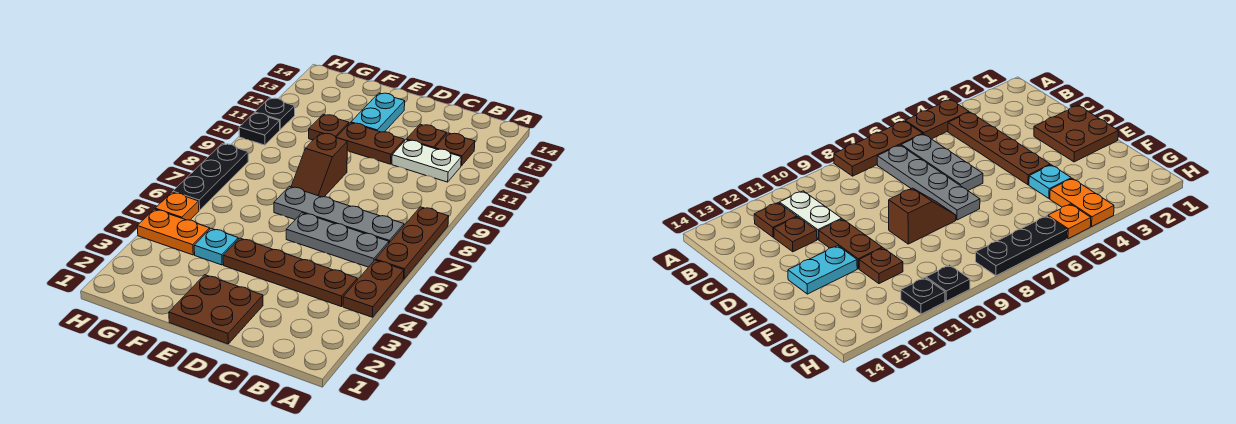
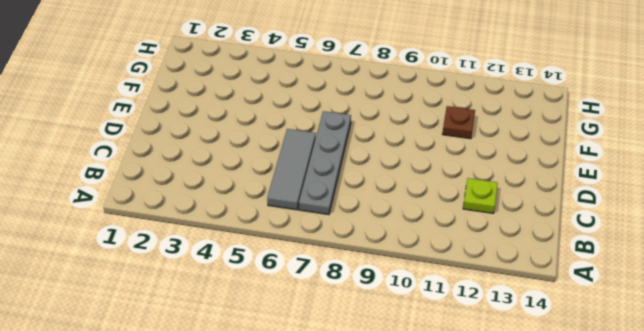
grey tile B6:D6 level 1 -> grey plate B6:D6 level 1
lime plate C12 level 1 -> brown plate C12 level 1
none -> brown plate A4:A5 level 1
none -> brown plate A6:A8 level 1
none -> brown plate B4:E4 level 1

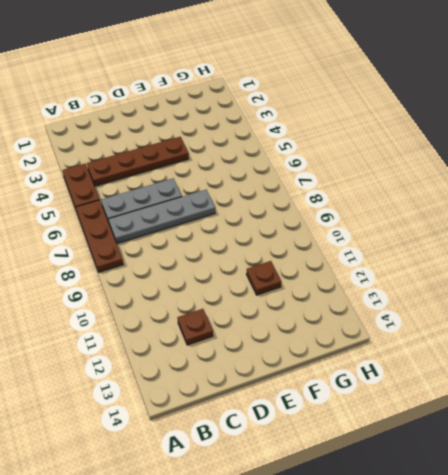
none -> white plate B11:C11 level 1
none -> brown plate B12 level 1
none -> brown plate D1:E2 level 1

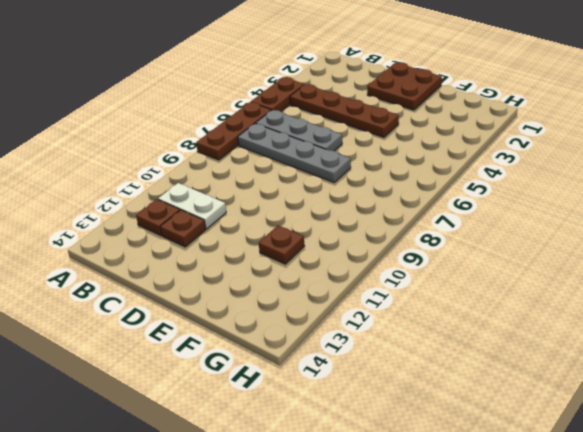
none -> brown plate D11:E11 level 1
none -> brown slope E8:E9 level 1 top 9
none -> cyan plate E12:E13 level 1

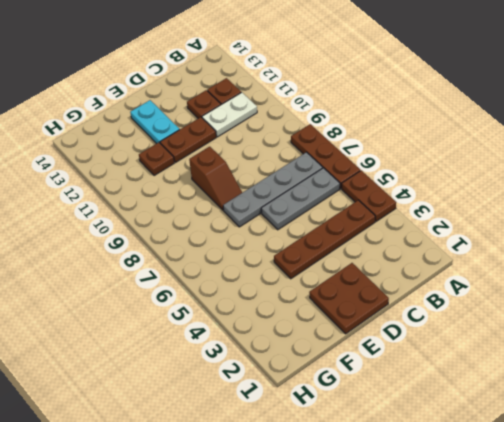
none -> cyan plate F4 level 1
none -> orange plate G4:H4 level 1
none -> orange plate H5 level 1

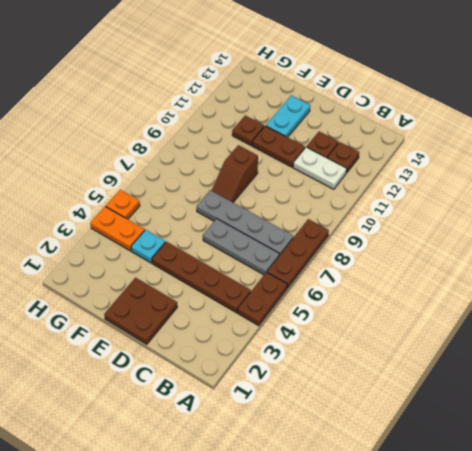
none -> black plate H6:H8 level 1
none -> black plate H10 level 1
none -> black plate H11 level 1

